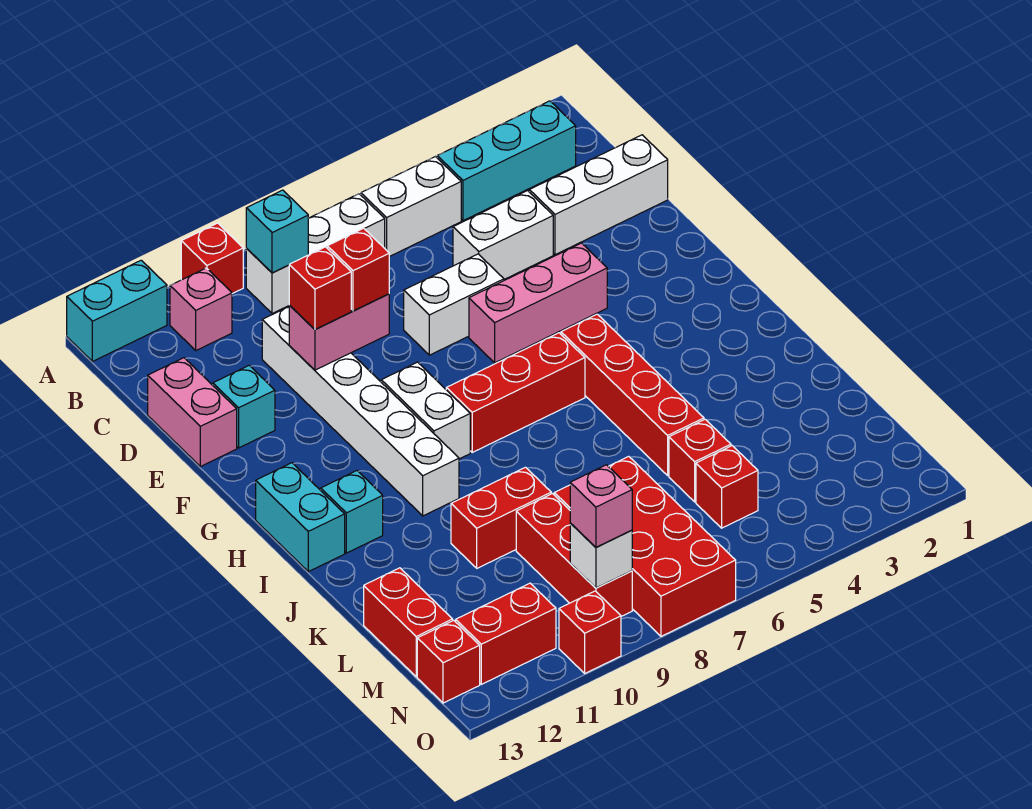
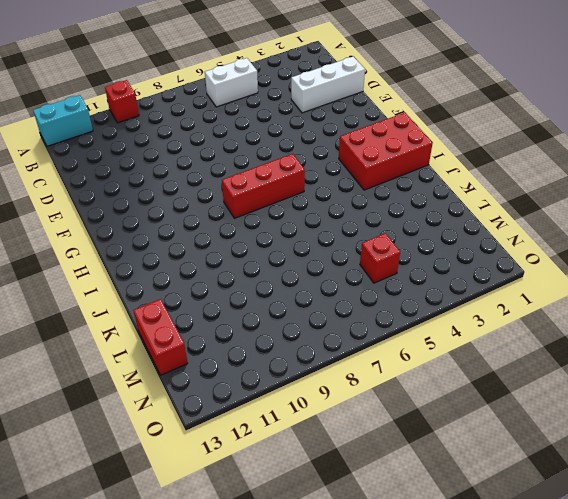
red brick H1:I3 level 1 -> none
none -> cyan brick B2:B4 level 1
none -> white brick B7:B9 level 1
none -> pink brick B11 level 1
none -> white brick D4:D5 level 1

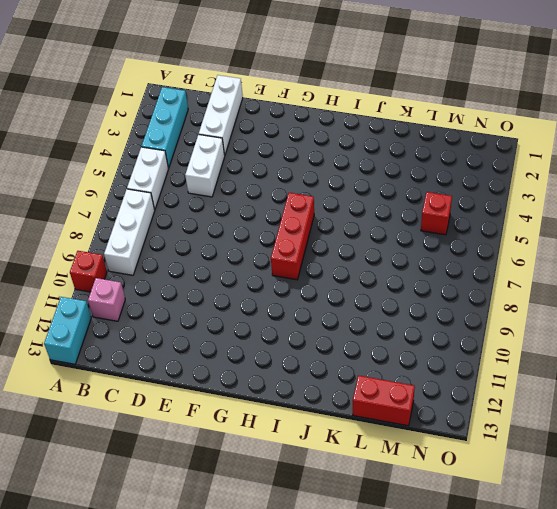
none -> white brick D10:I10 level 1
none -> pink brick D13:E13 level 1
none -> white brick E6:E7 level 1
none -> cyan brick E12 level 1

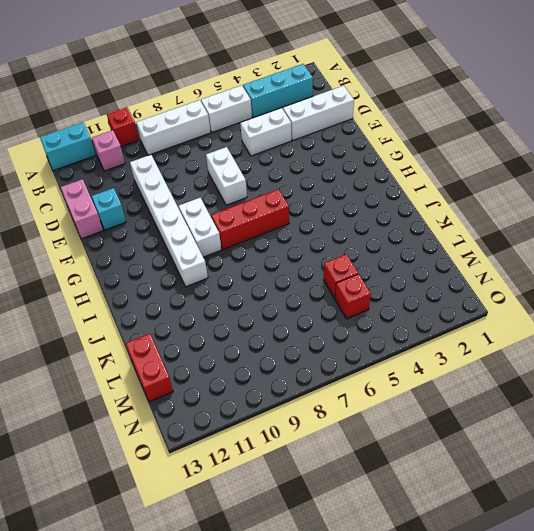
white brick E7:F7 level 1 -> white brick E6:E7 level 1
none -> pink brick F4:F6 level 1
none -> red brick H5:K5 level 1
none -> cyan brick H13:I13 level 1
none -> cyan brick I12 level 1

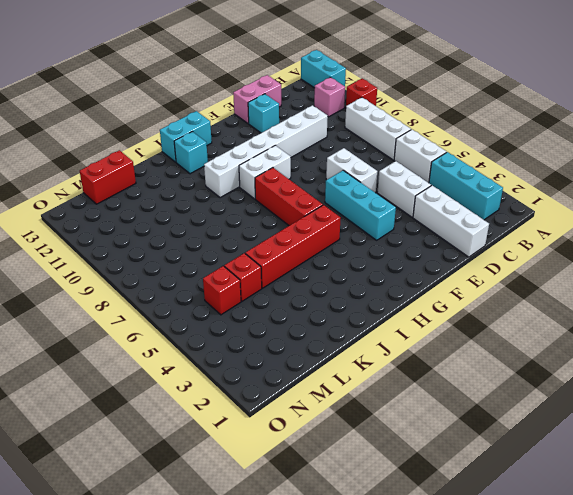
cyan brick F4:F6 level 1 -> pink brick F4:F6 level 1
none -> red brick K9:K10 level 1
none -> red brick L7:O8 level 1
none -> red brick L9:N9 level 1
none -> red brick N11:N12 level 1

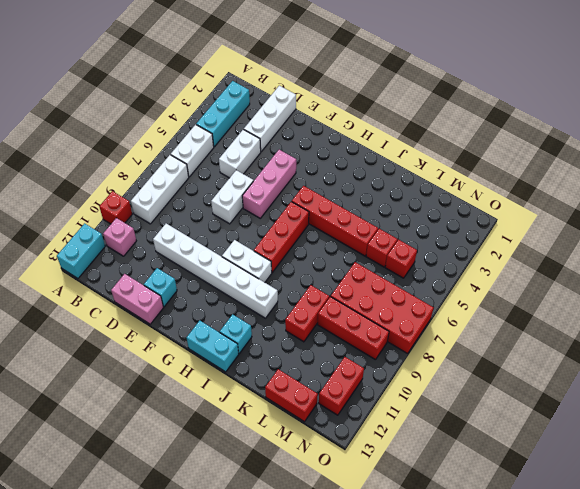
none -> red brick N13 level 1
none -> red brick O10 level 1
none -> cyan brick B9 level 2
none -> pink brick E9:E10 level 2

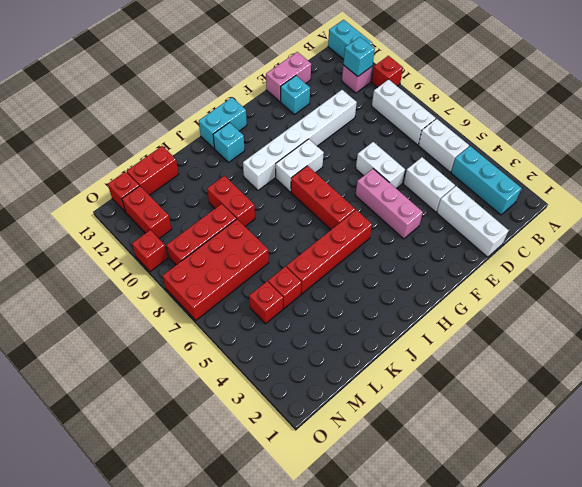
cyan brick B11 level 2 -> cyan brick B9 level 2
none -> pink brick E9:E10 level 2
none -> white brick N9 level 2
none -> red brick E9 level 3
none -> red brick E10 level 3

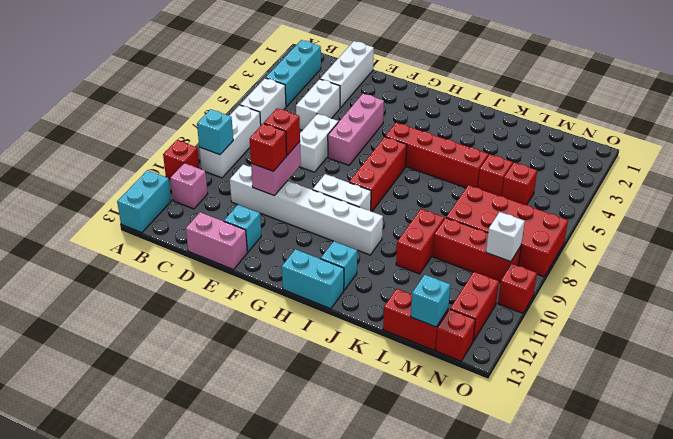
cyan brick M13 level 2 -> none
none -> pink brick N9 level 3

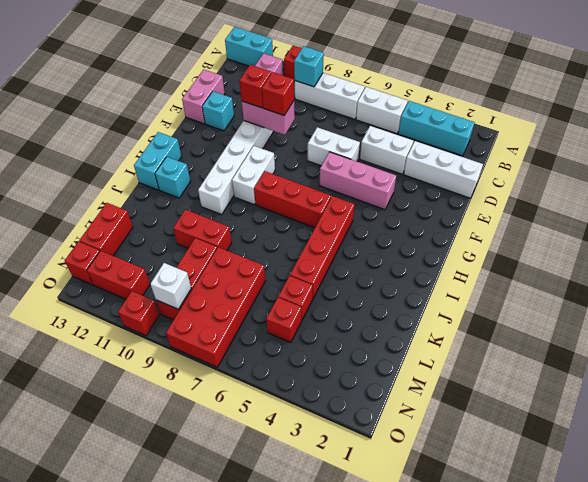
none -> pink brick N9 level 3

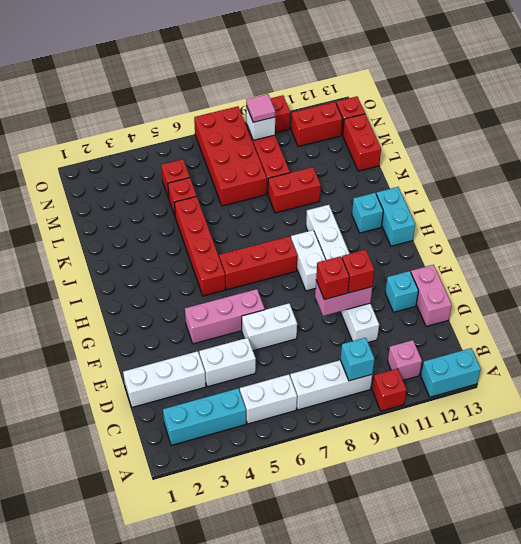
pink tile N9 level 3 -> pink brick N9 level 3

